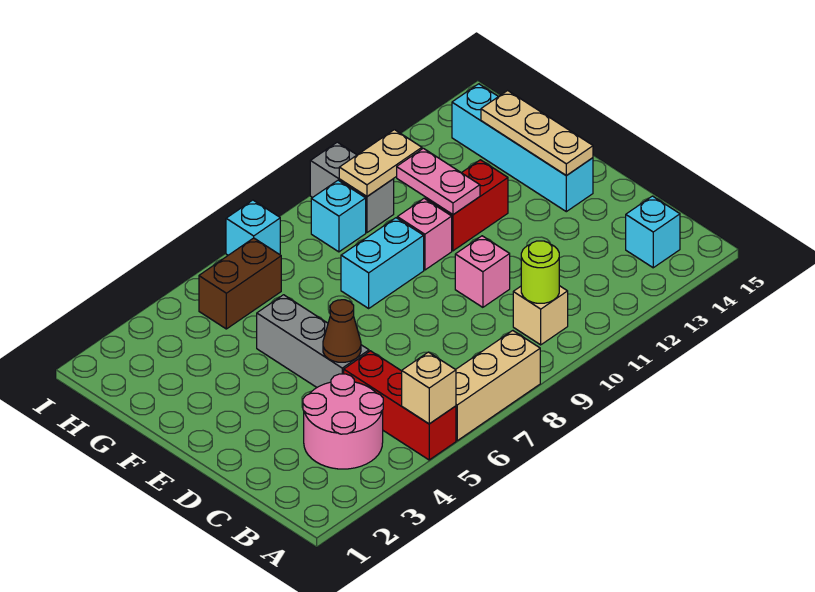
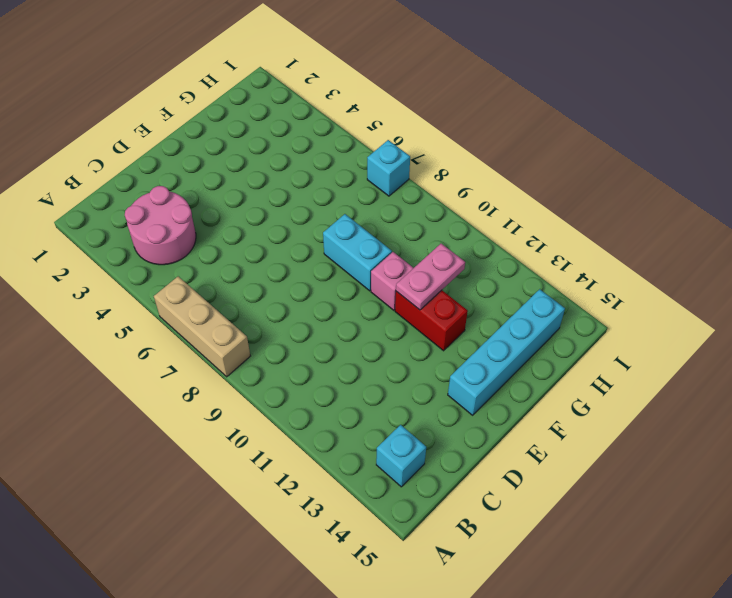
none -> red brick A5:C5 level 1
none -> tan brick B10 level 1
none -> grey brick D5:F5 level 1

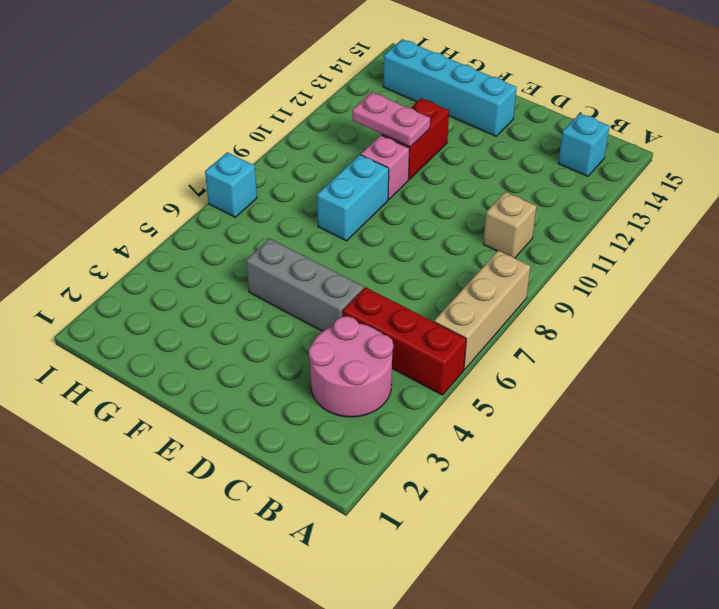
none -> pink brick D10 level 1
none -> brown brick H5:H6 level 1
none -> cyan brick H9 level 1

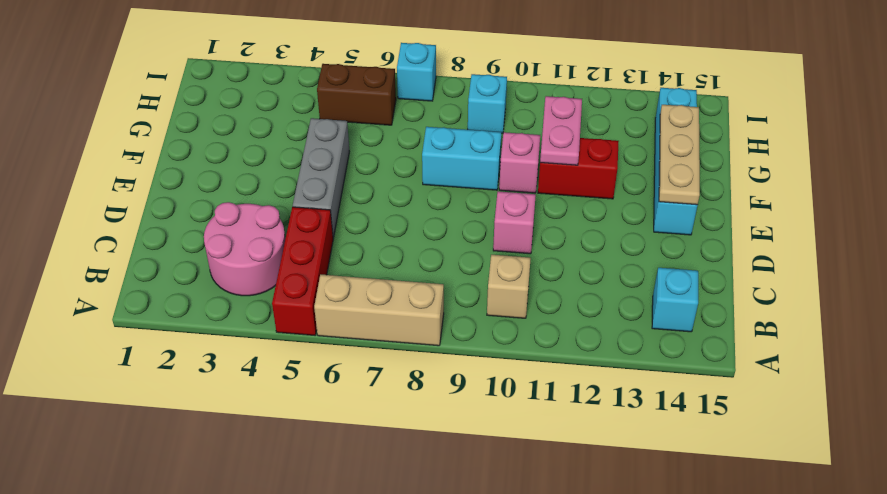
none -> grey brick H10:I10 level 1
none -> tan brick A5 level 2
none -> lime round brick B10 level 2

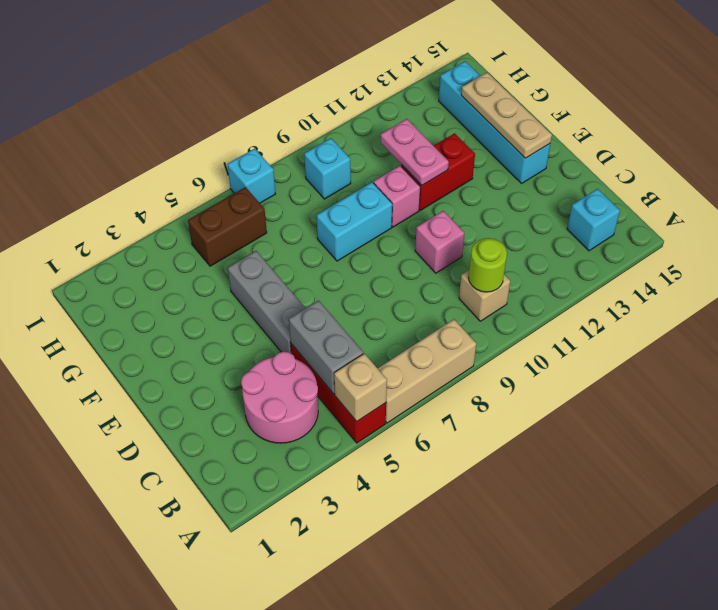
grey brick B5:C5 level 2 -> grey brick H10:I10 level 1
none -> brown cone D5 level 2
none -> tan plate H10:H11 level 2

